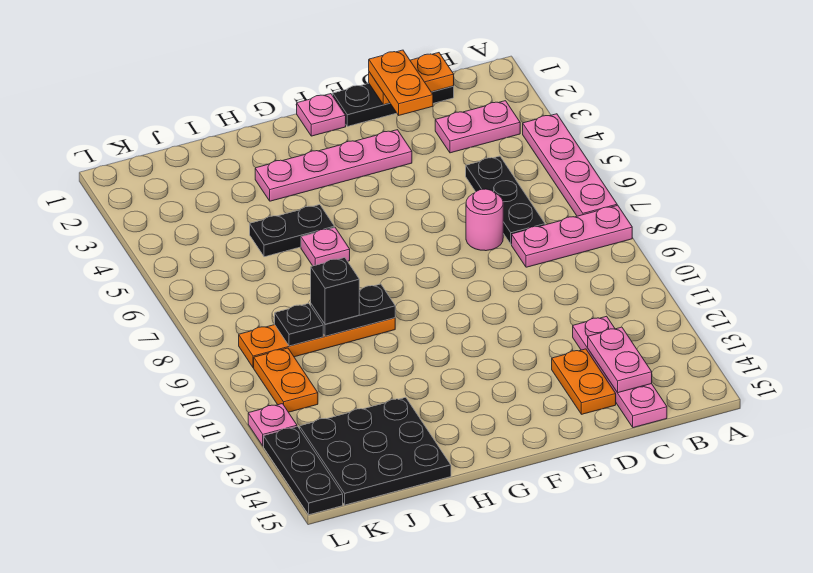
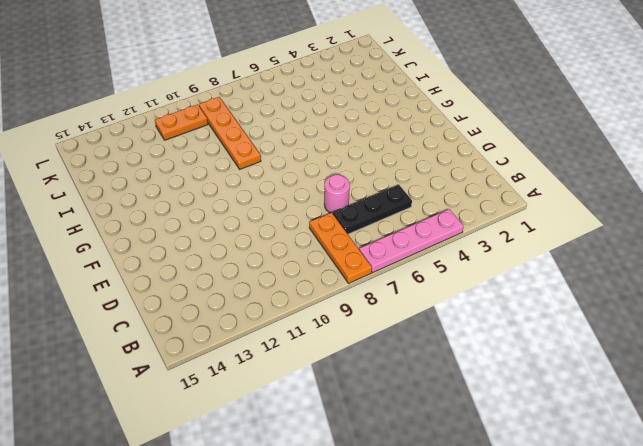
orange plate A8:C8 level 1 -> pink plate A8:C8 level 1
none -> pink plate B3:C3 level 1
none -> black plate C1:E1 level 1
none -> pink plate C12:C15 level 1

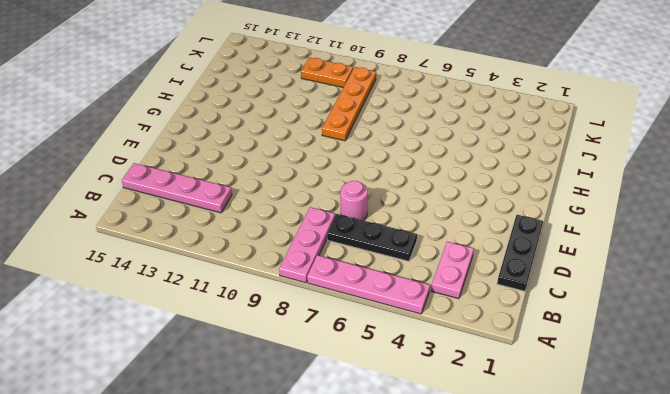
none -> orange plate D13:D14 level 1
none -> pink plate E3:H3 level 1
none -> pink plate F1 level 1

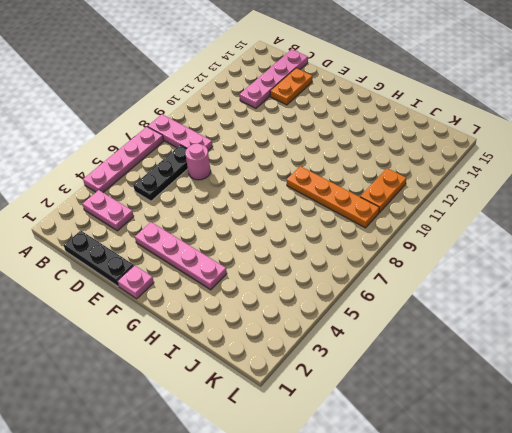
none -> black plate H5:I5 level 1
none -> pink plate H6 level 1
none -> black plate I13:K15 level 1

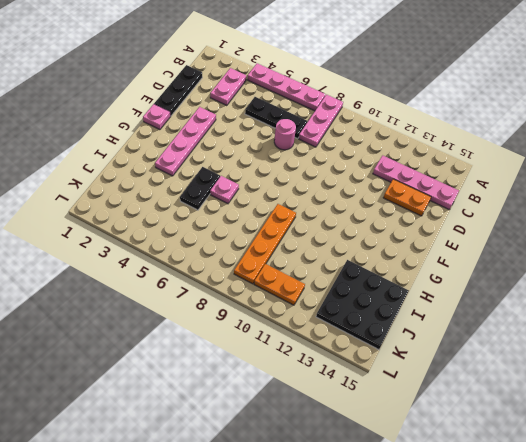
none -> pink plate L12 level 1
none -> black plate L13:L15 level 1
none -> orange plate C1:D1 level 2

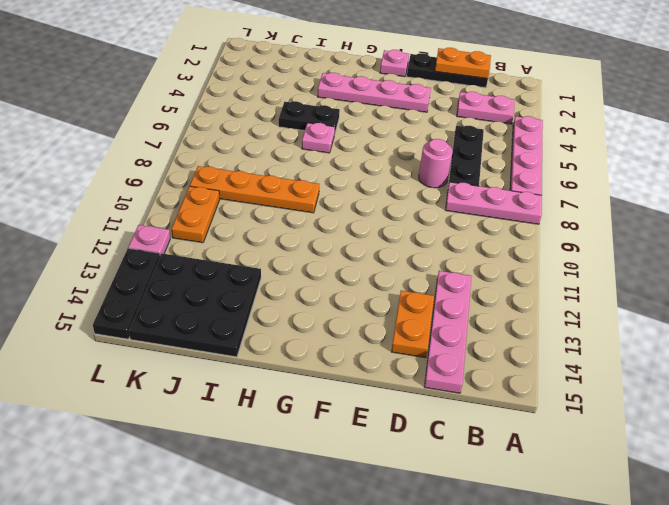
none -> pink plate C13:C14 level 2
none -> black plate H9:I9 level 2
none -> black plate J9 level 2

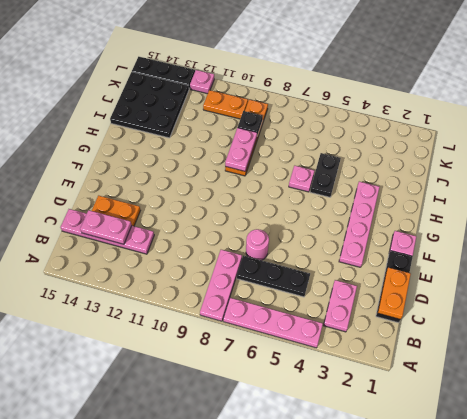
pink plate H9:I9 level 2 -> black plate H9:I9 level 2
none -> orange plate D1:D2 level 3
none -> black brick I9 level 3

